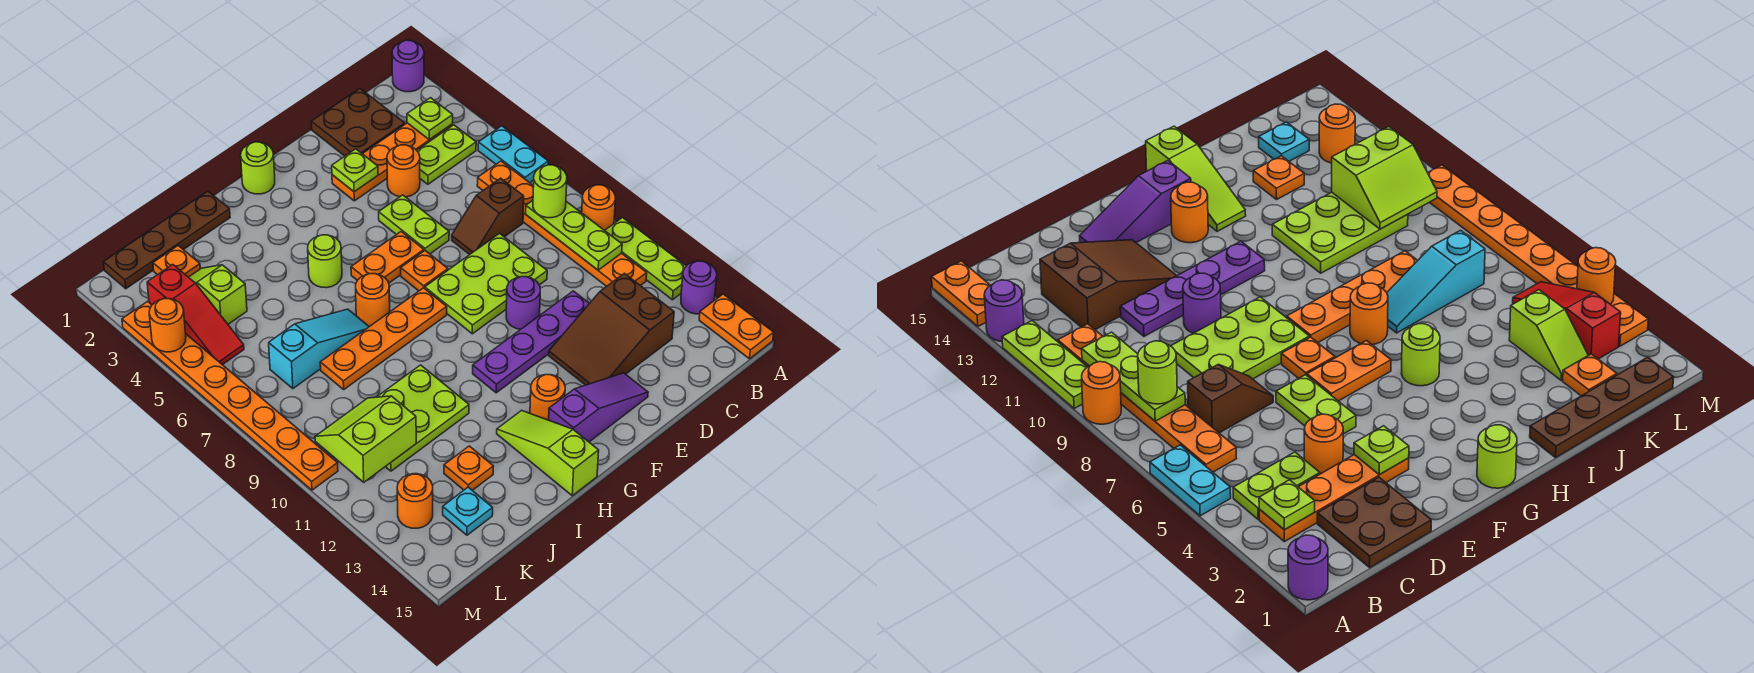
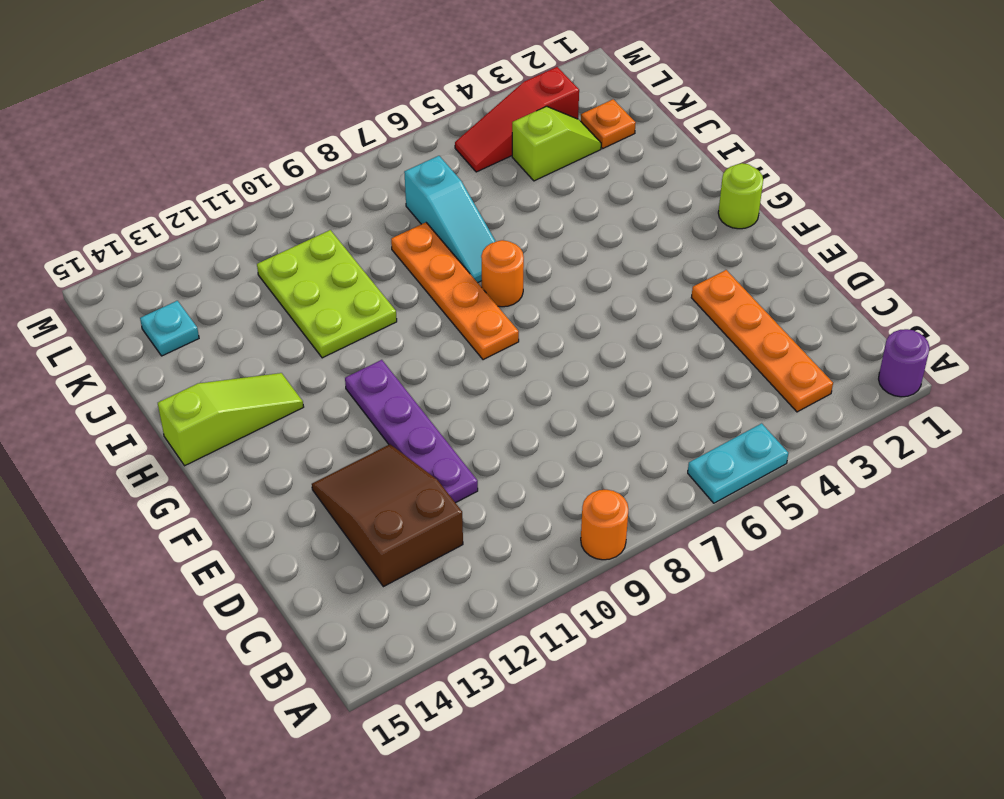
none -> lime plate A10:A12 level 1
none -> purple round brick A13 level 1
none -> orange plate A14:A15 level 1
none -> lime plate B4:C4 level 1

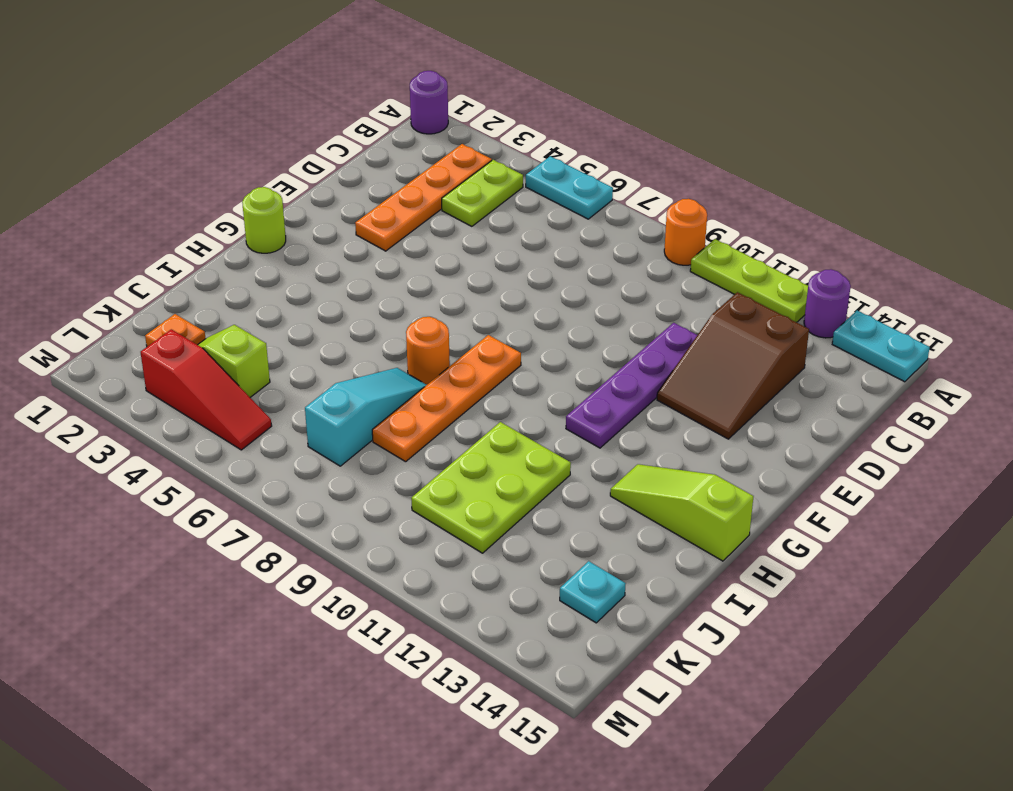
cyan plate A14:A15 level 1 -> orange plate A14:A15 level 1
none -> orange plate B6:B11 level 1
none -> brown plate C1:D2 level 1
none -> brown slope C7:D7 level 1 top C
none -> orange round brick D4 level 1

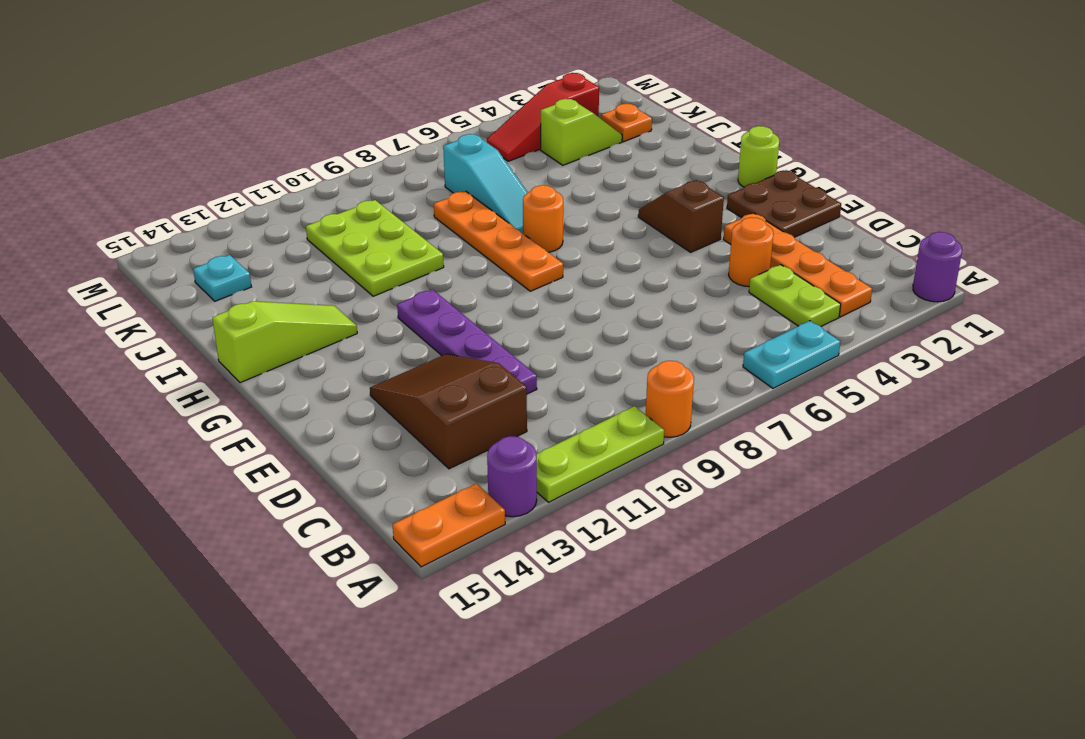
brown plate E1:F2 level 1 -> brown plate C1:D2 level 1
brown slope F4:G4 level 1 top F -> brown slope C7:D7 level 1 top C
none -> orange plate B6:B11 level 1
none -> lime plate D8:F9 level 1
none -> lime plate E5:E6 level 1
none -> purple round brick E10 level 1

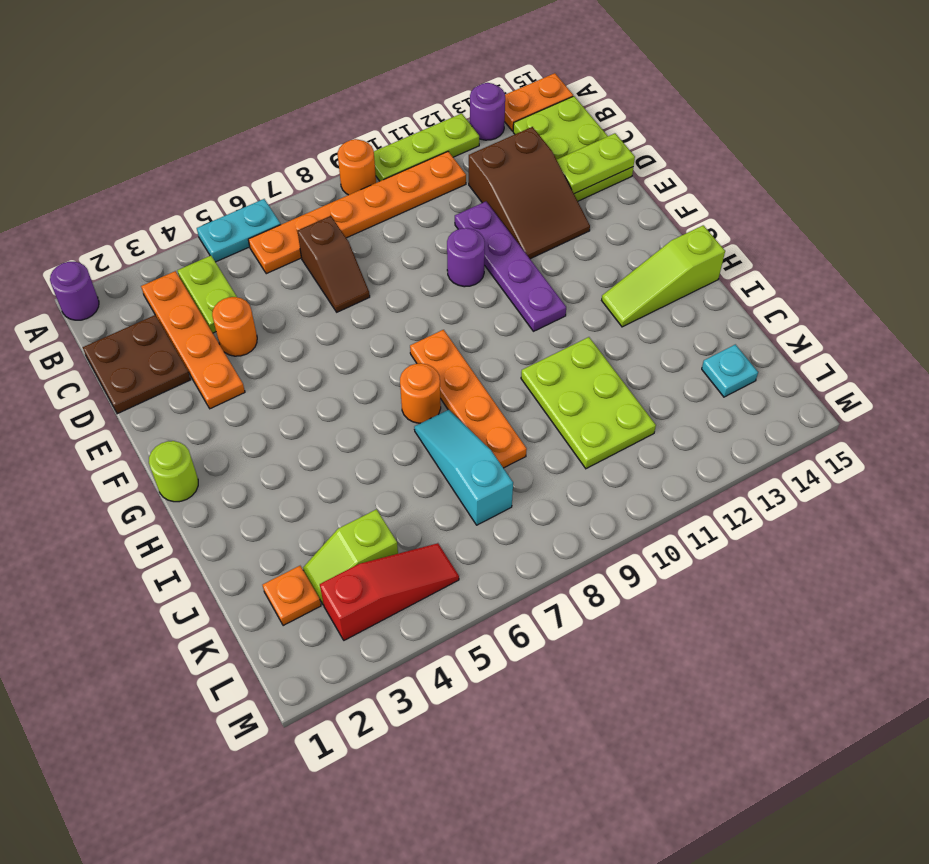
lime plate B14:D15 level 1 -> lime plate D8:F9 level 1
lime plate D14:D15 level 2 -> lime plate E5:E6 level 1
none -> purple slope E14:G14 level 1 top G
none -> orange plate F6:G6 level 1
none -> orange plate F7 level 1
none -> orange round brick G13 level 1

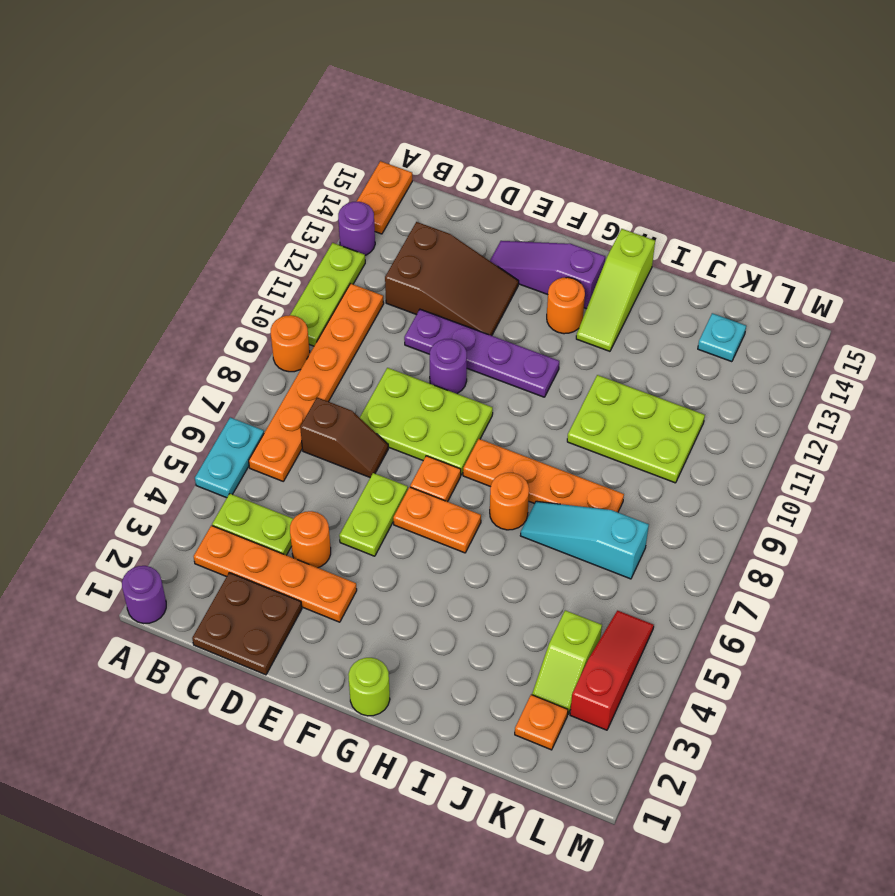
none -> lime round brick H5 level 1
none -> brown plate I1:L1 level 1
none -> orange plate J13 level 1
none -> orange round brick L13 level 1

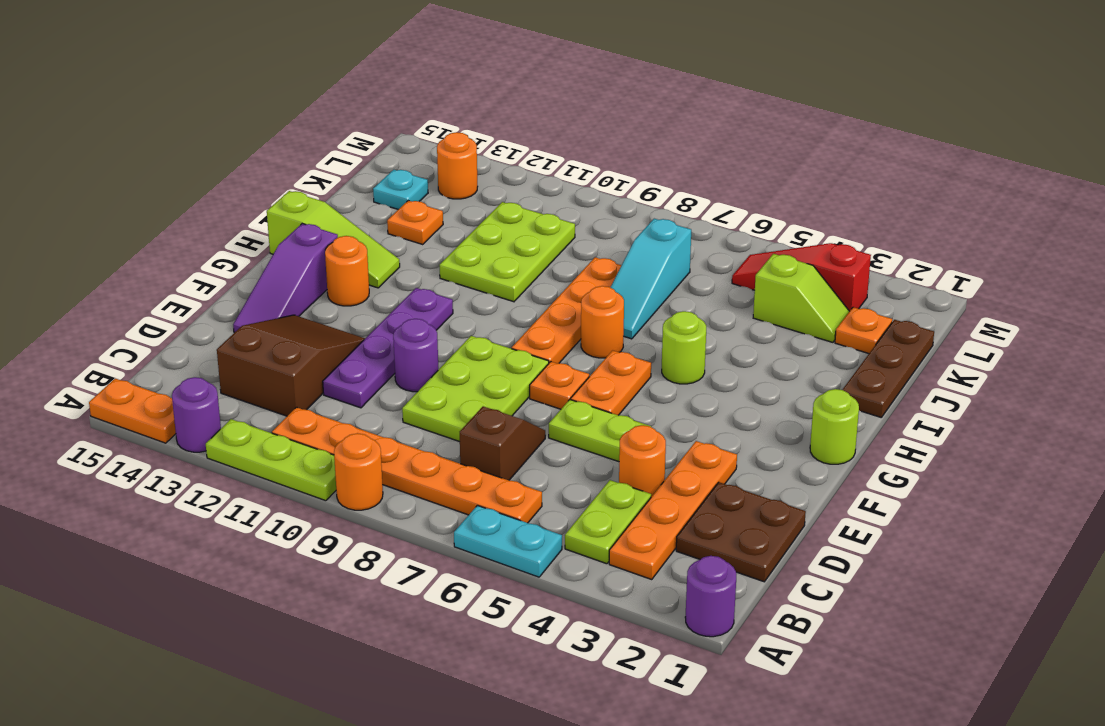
brown plate I1:K1 level 1 -> brown plate I1:L1 level 1
none -> orange plate M3:M10 level 1
none -> lime plate B3 level 2
none -> lime plate B8:B10 level 2
none -> lime plate E3 level 2

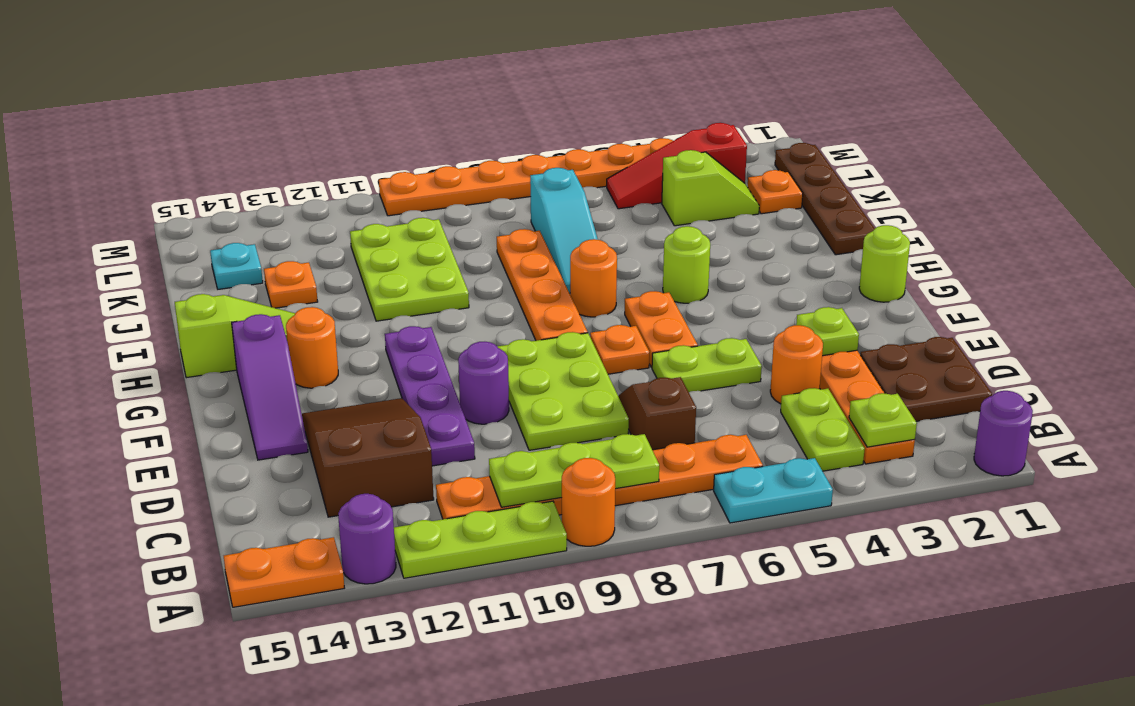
none -> orange round brick L13 level 1
none -> lime slope K10:L11 level 2 top 11
none -> orange round brick M4 level 2
none -> lime round brick B8 level 3

